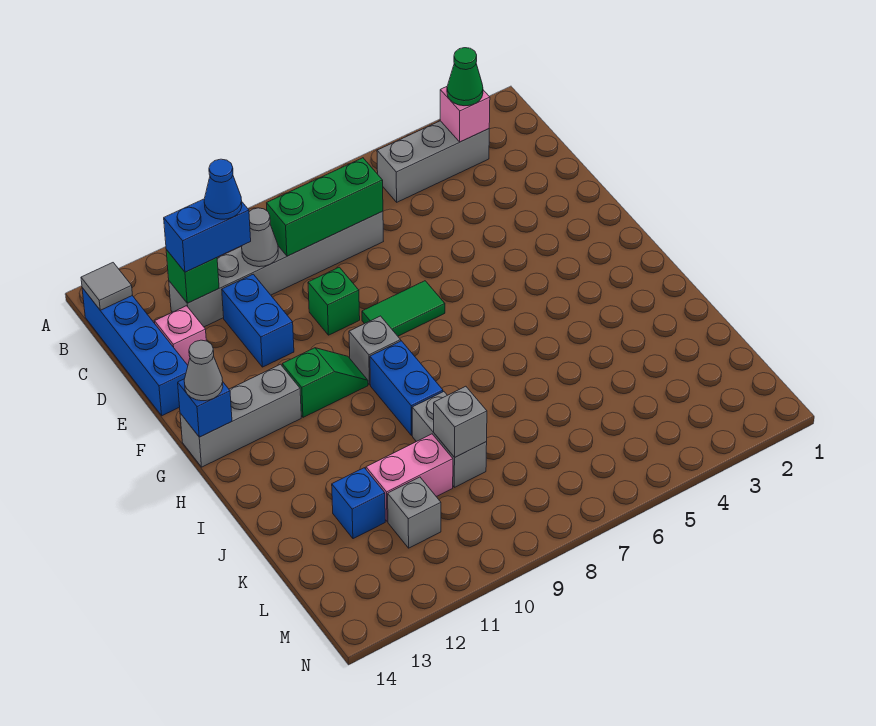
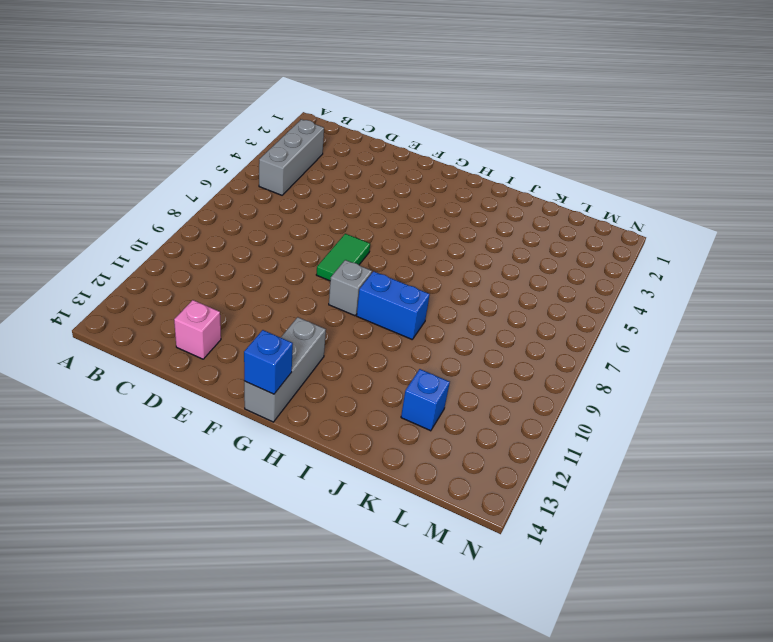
none -> blue brick B14:E14 level 1
none -> grey brick C7:C12 level 1
none -> blue brick D11:E11 level 1

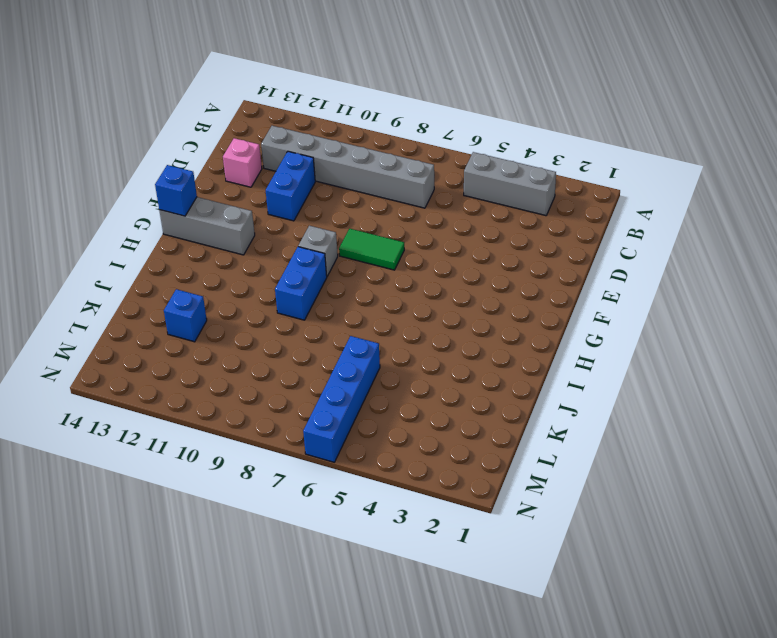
blue brick K6:N6 level 1 -> blue brick B14:E14 level 1
none -> green brick E9 level 1
none -> green slope G10:G11 level 1 top 11
none -> grey brick J9:K9 level 1

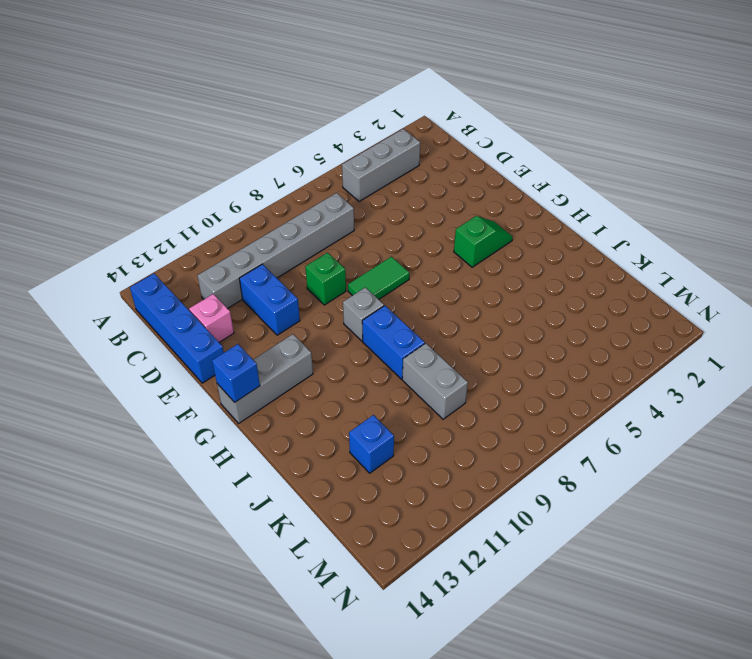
green slope G3:G4 level 1 top 4 -> green slope G10:G11 level 1 top 11
none -> pink brick K10:K11 level 1
none -> grey brick L11 level 1
none -> pink brick B3 level 2

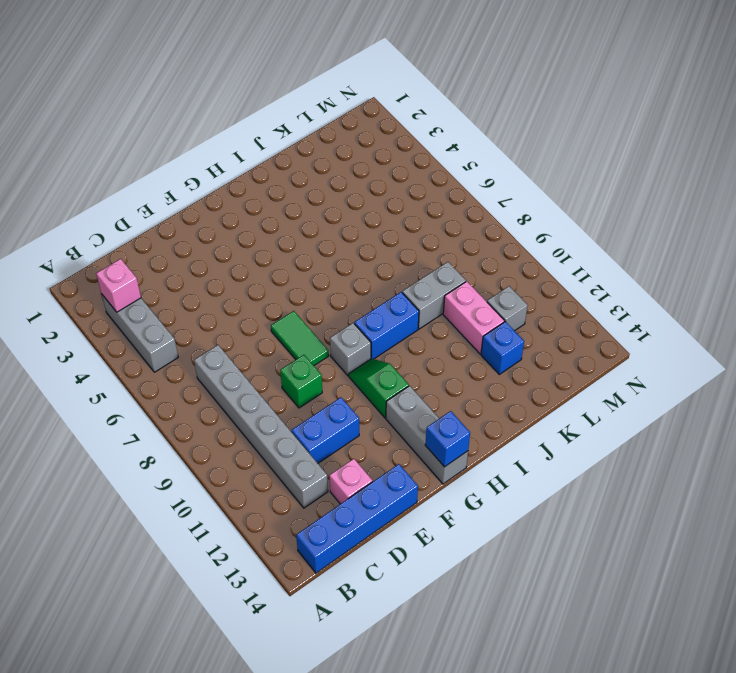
none -> grey tile B14 level 2
none -> green brick C7:C9 level 2
none -> grey cone C10 level 2

